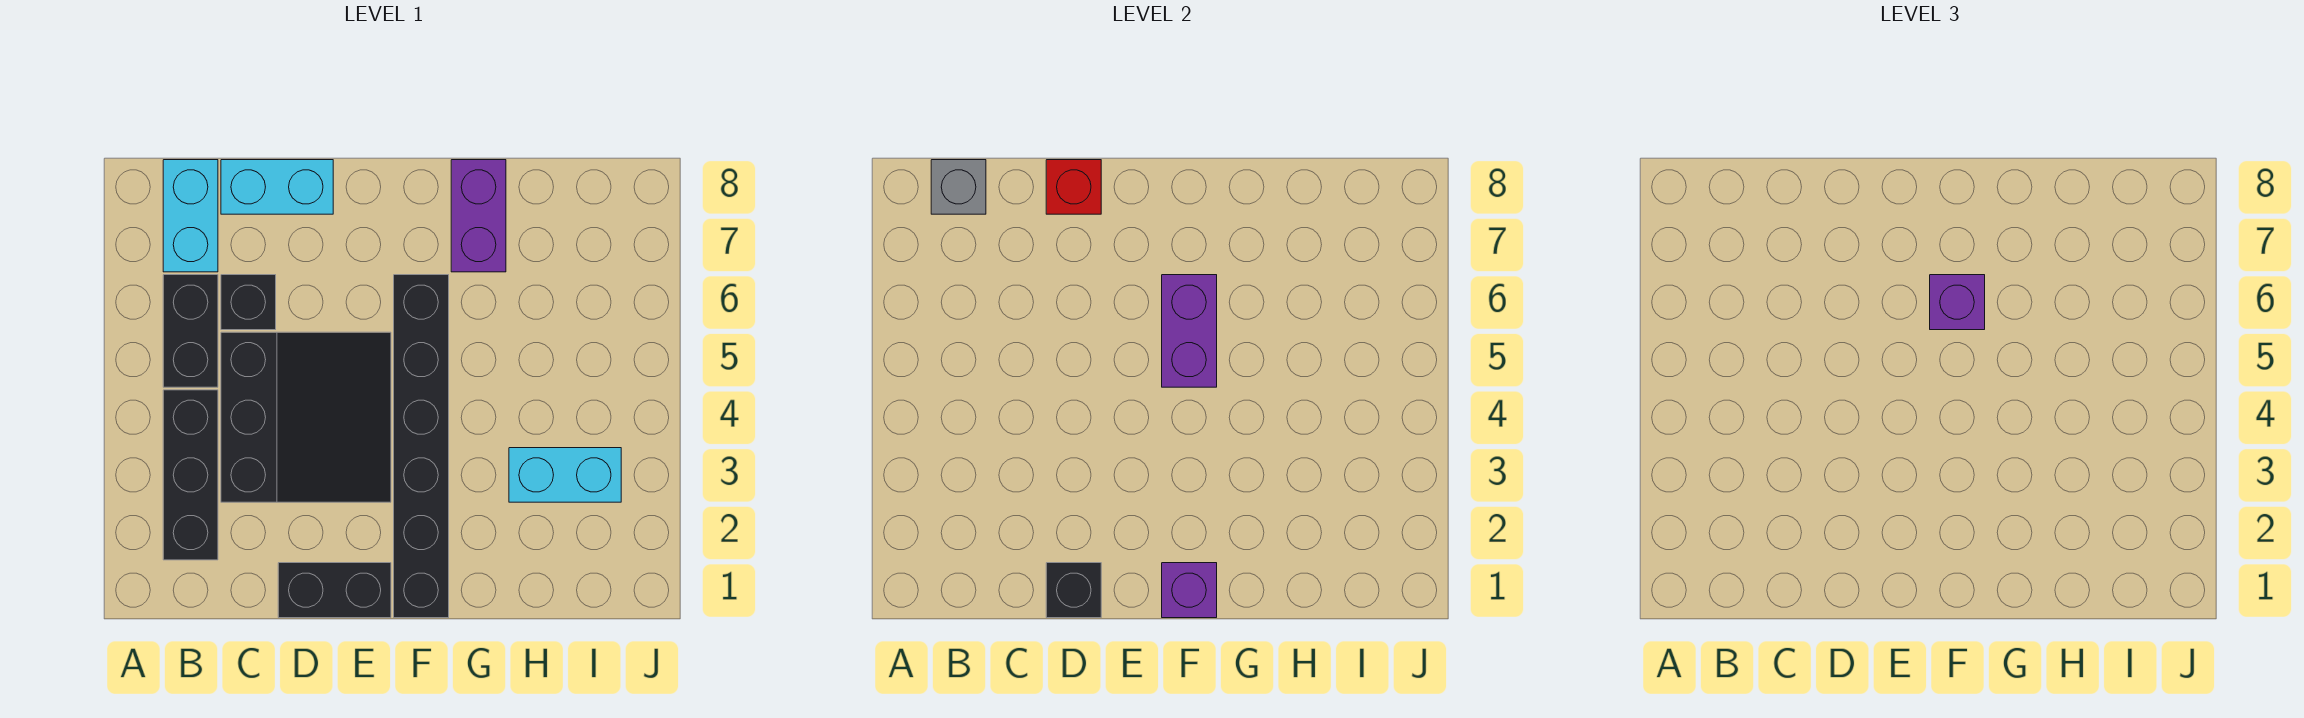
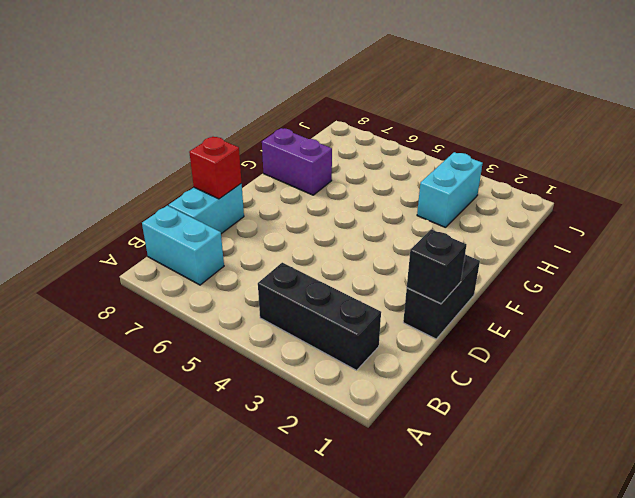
none -> black brick B5:B6 level 1
none -> black slope C3:E5 level 1 top C
none -> black brick C6 level 1

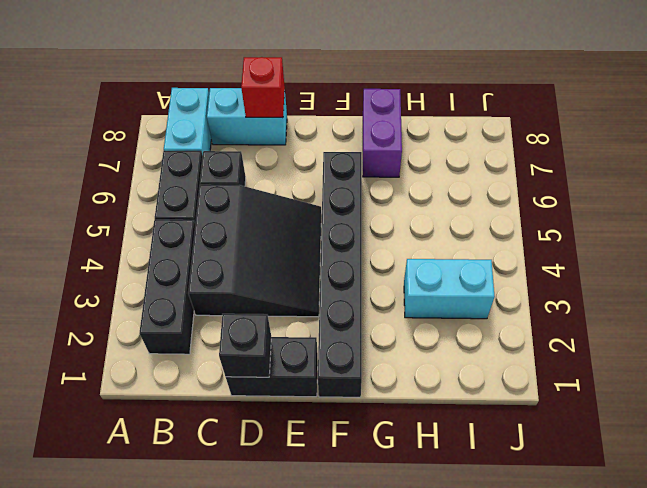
none -> grey brick B8 level 2
none -> purple brick F1 level 2
none -> purple brick F5:F6 level 2

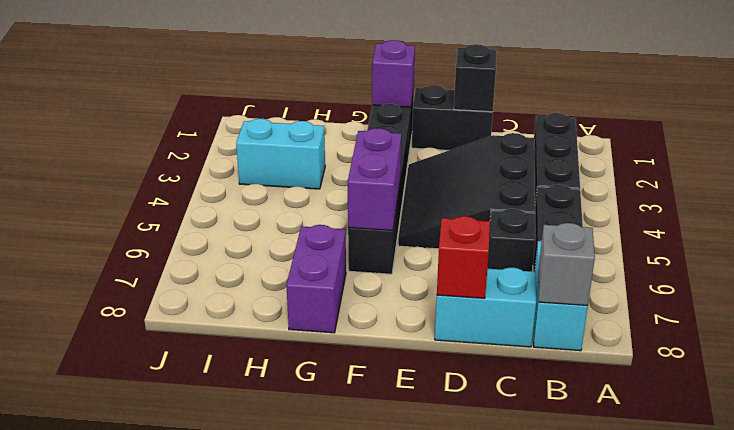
none -> purple brick F6 level 3

